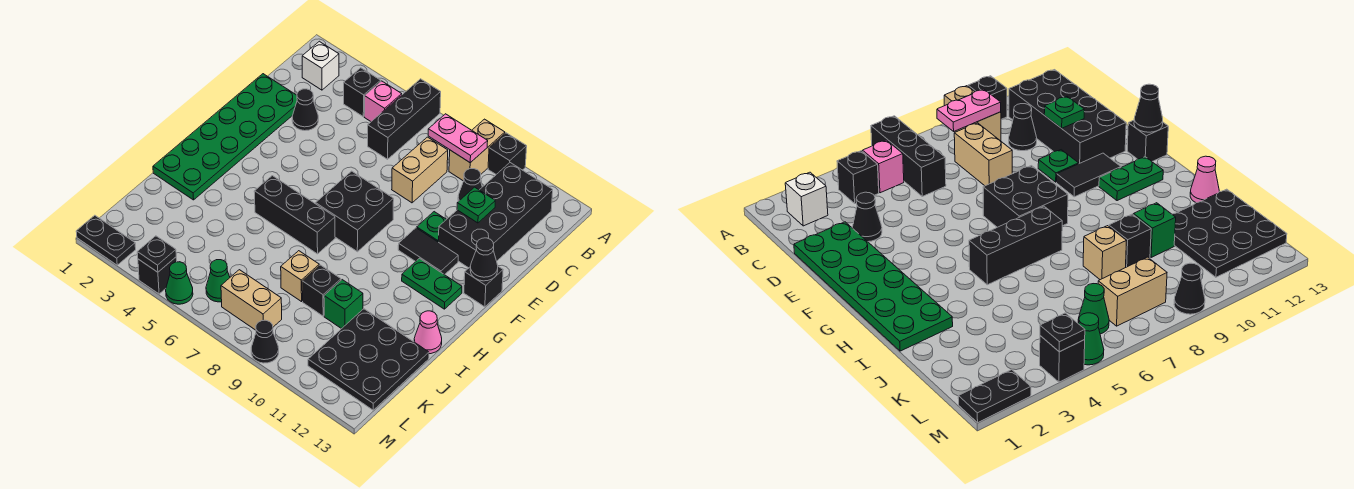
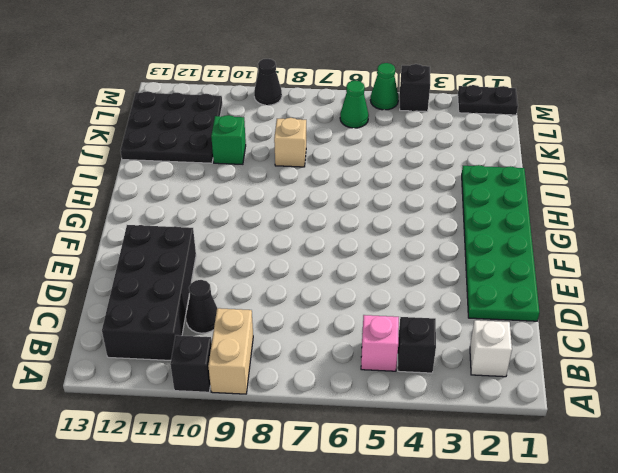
none -> black brick A6:C6 level 1
none -> tan brick C8:D8 level 1
none -> black cone D3 level 1
none -> green plate E10 level 1

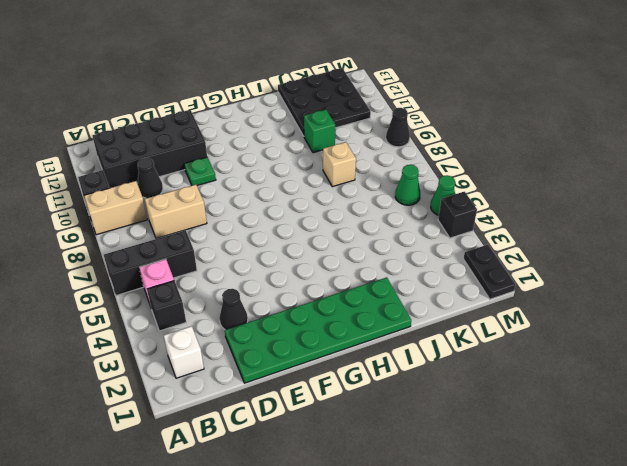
none -> black brick F7:G8 level 1
none -> black tile F10:F11 level 1
none -> black brick F13 level 1
none -> green plate G11:G12 level 1

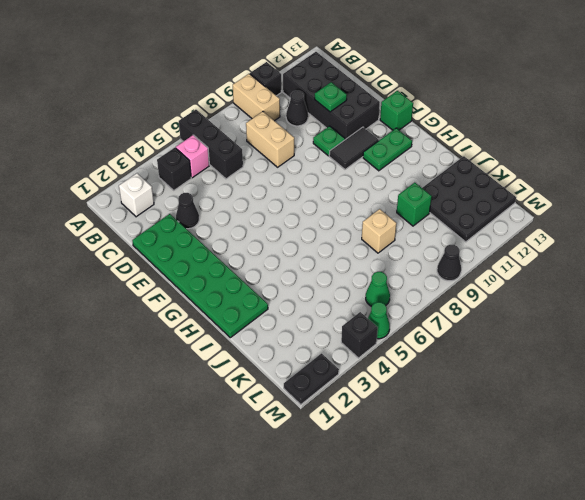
green brick F13 level 1 -> black brick F13 level 1
none -> black brick F7:G8 level 1
none -> black brick H5:H7 level 1
none -> pink cone I13 level 1
none -> black brick J9 level 1

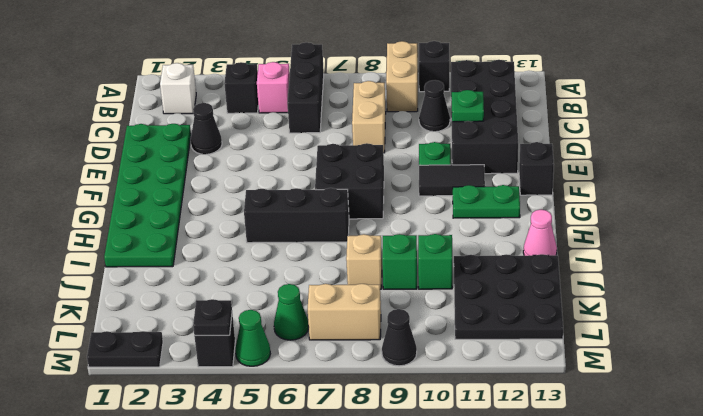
green brick J9 level 1 -> black brick J9 level 1
none -> pink plate B8:B9 level 2
none -> black cone F13 level 2

